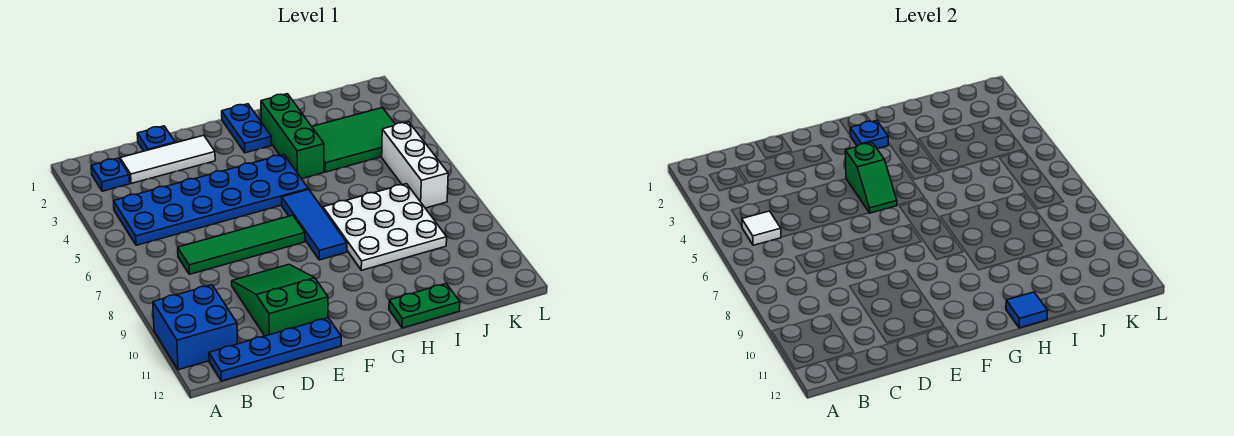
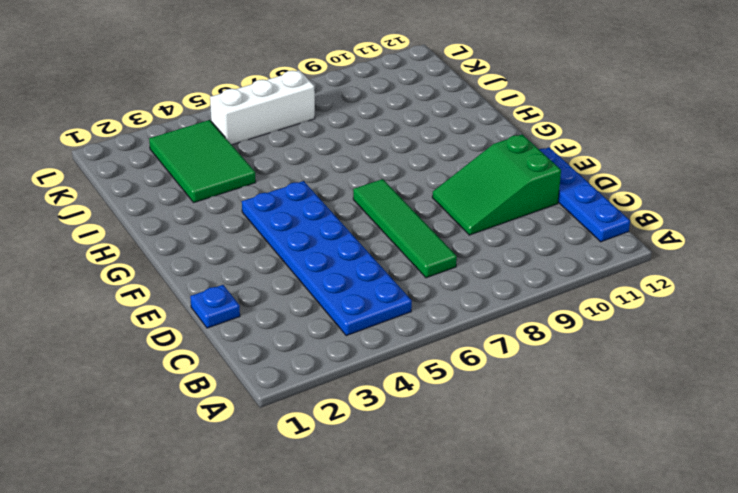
none -> blue brick A10:B11 level 1
none -> blue plate B2 level 1
none -> white tile C2:E2 level 1

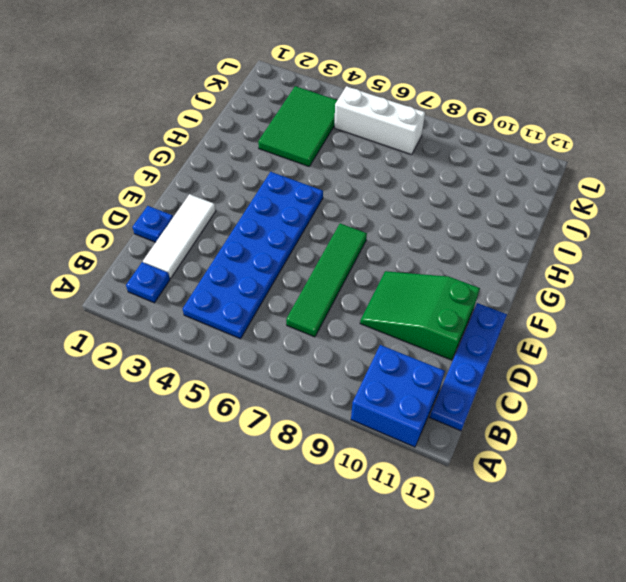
none -> blue plate G1:G2 level 1
none -> blue tile G6:G8 level 1
none -> green brick H2:H4 level 1

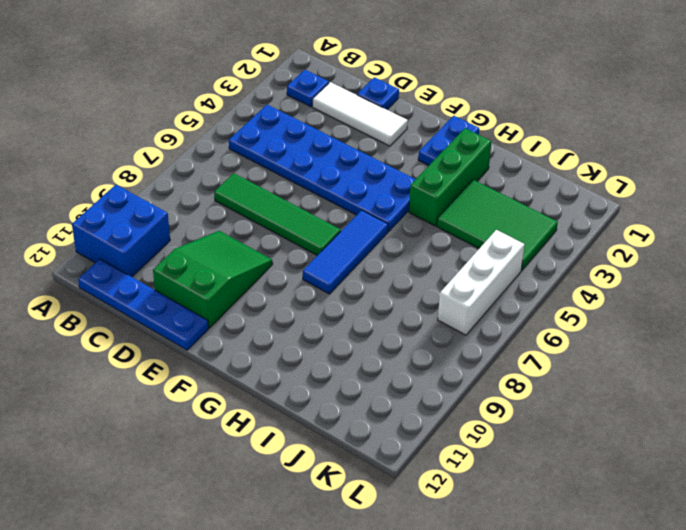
none -> white plate H7:J9 level 1
none -> green plate H12:I12 level 1
none -> white tile B5 level 2

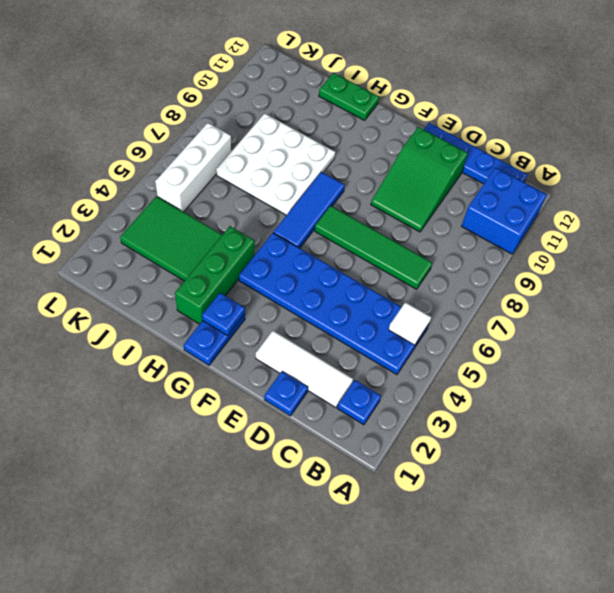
none -> green slope F4:F5 level 2 top 4
none -> blue tile H12 level 2

